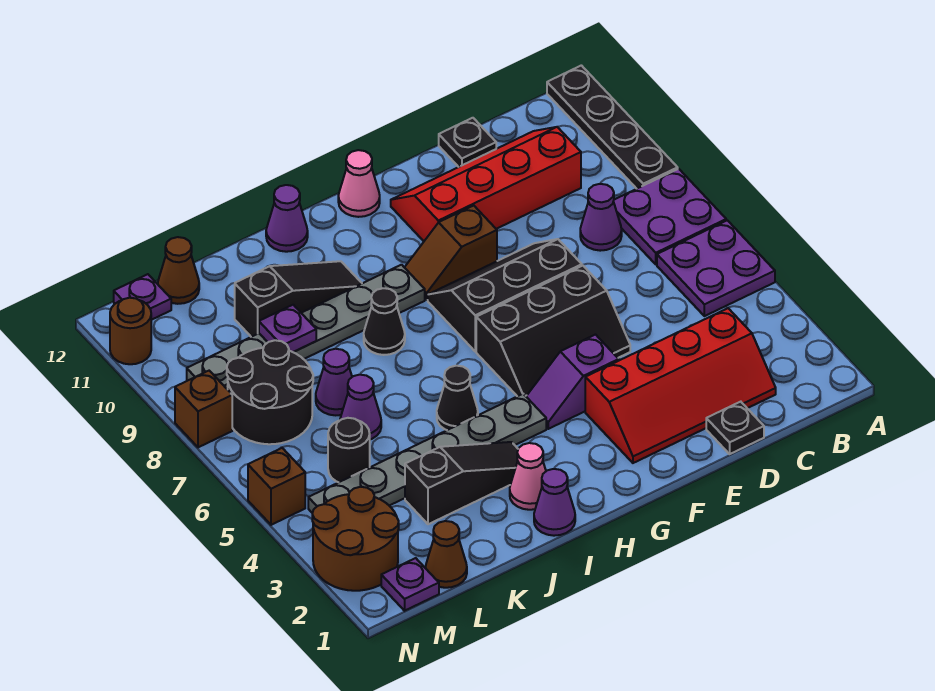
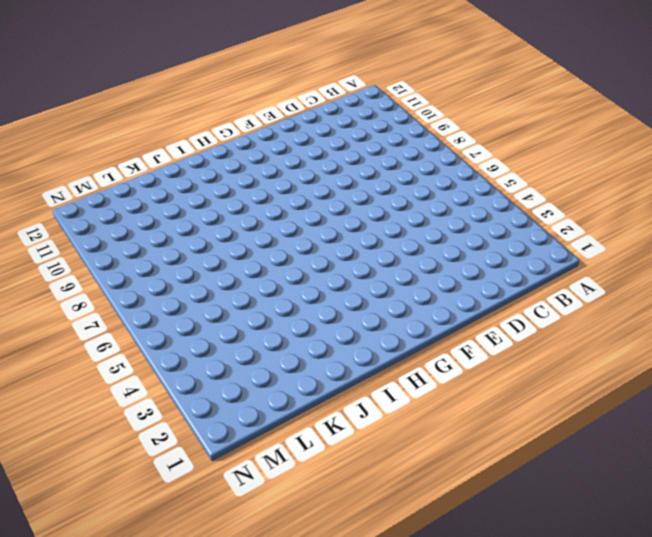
none -> purple plate A5:B6 level 1
none -> purple plate A7:B8 level 1
none -> black plate A9:A12 level 1
none -> red slope C2:F3 level 1 top 3

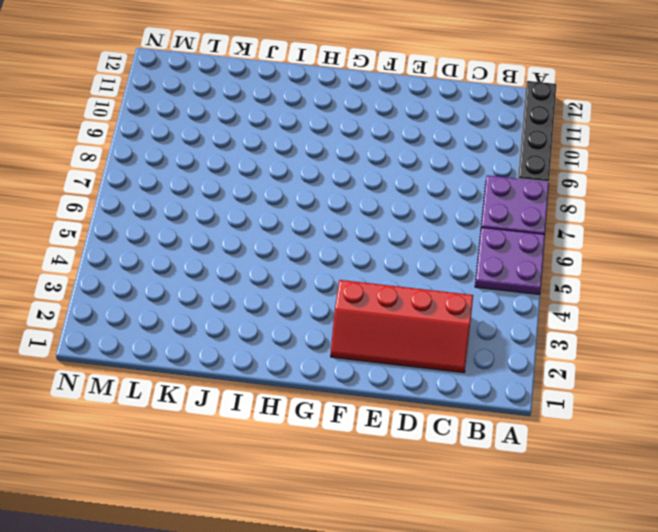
none -> purple cone C8 level 1
none -> red slope C10:F11 level 1 top 10
none -> black plate D1 level 1
none -> black plate D12 level 1

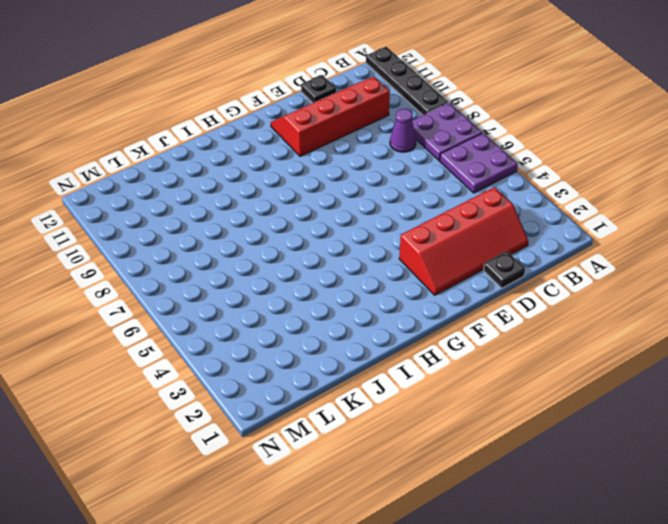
none -> black slope E5:G6 level 1 top 6
none -> black slope E7:G8 level 1 top 7
none -> purple slope F4:G4 level 1 top F
none -> brown slope F9:G9 level 1 top F

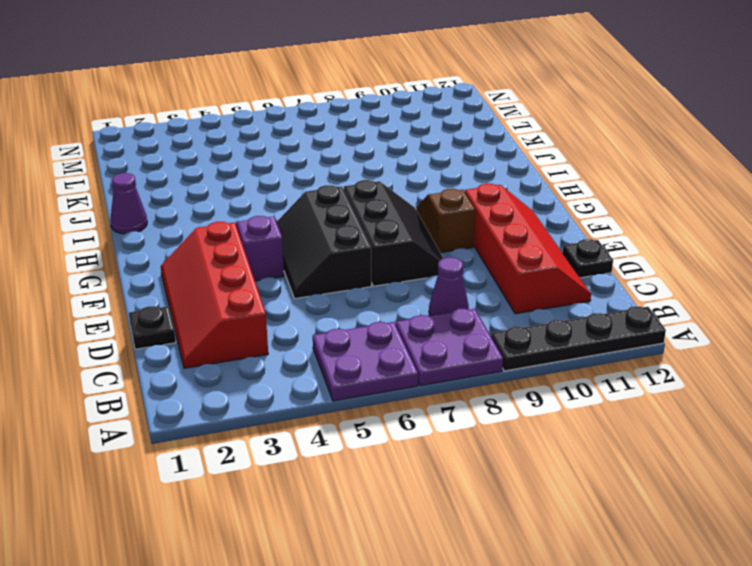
none -> pink cone G12 level 1
none -> grey plate H4:M4 level 1
none -> grey plate H9:M9 level 1
none -> pink cone I2 level 1

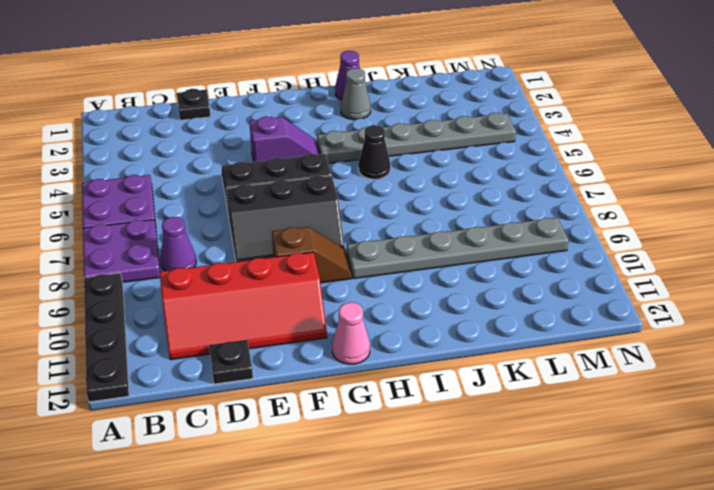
grey cone I2 level 1 -> pink cone I2 level 1
none -> red slope C2:F3 level 1 top 3
none -> black slope I3:K3 level 1 top K
none -> black cone I8 level 1
none -> black slope I10:K10 level 1 top K

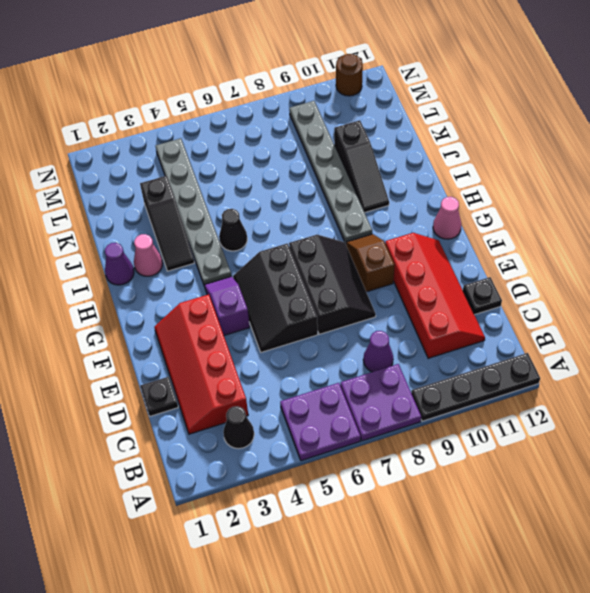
black cone B3 level 1 -> black cone I8 level 1
none -> purple cone I12 level 1
none -> purple cone K6 level 1
none -> purple cone K7 level 1
none -> brown cone L1 level 1

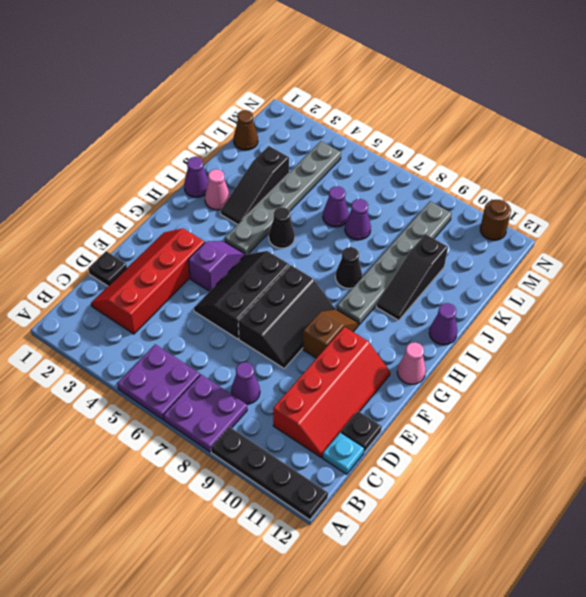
cyan plate C12 level 1 -> none
none -> black round brick L5 level 1
none -> black round brick L7:M8 level 1
none -> brown cone L12 level 1
none -> purple plate M1 level 1

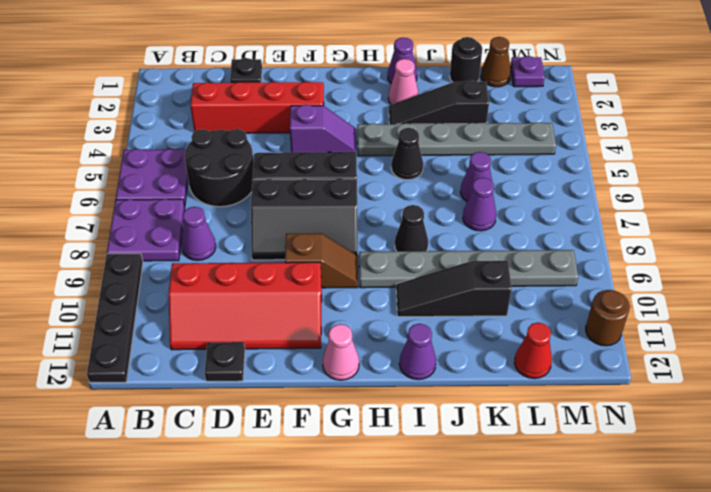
black round brick C5:D6 level 1 -> black round brick L7:M8 level 1
black round brick K1 level 1 -> black round brick L5 level 1
red cone L12 level 1 -> brown cone L12 level 1
none -> brown round brick M2:N3 level 1
none -> purple plate M12 level 1
none -> brown brick N5 level 1
none -> brown brick N8 level 1

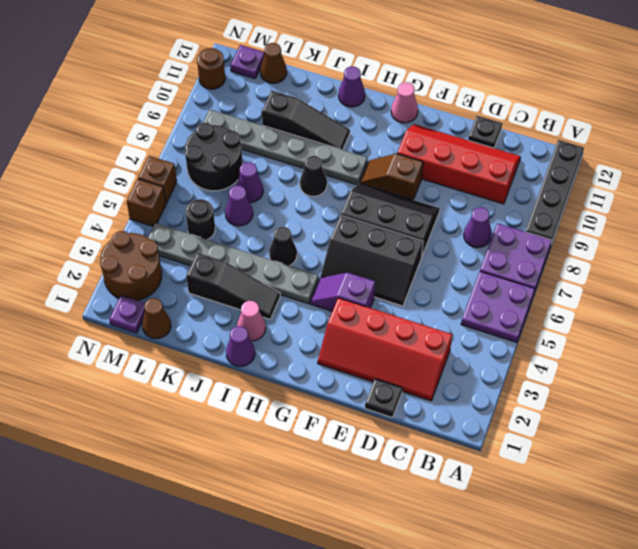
brown brick N6 level 1 -> brown brick N8 level 1
none -> purple plate K9 level 2

